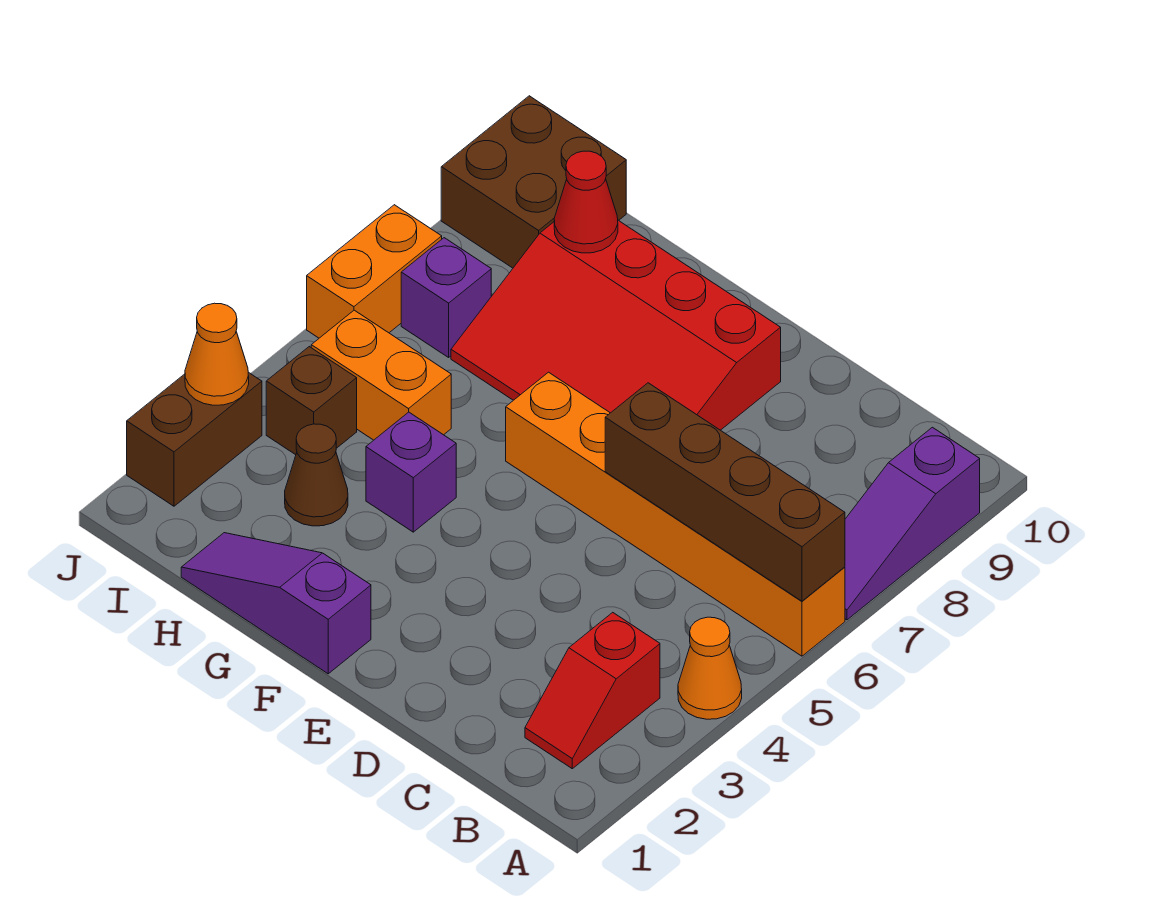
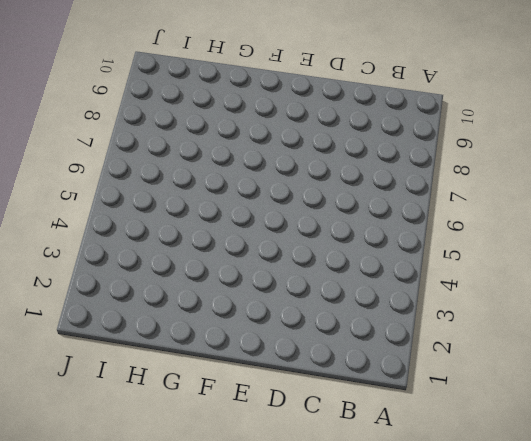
none -> orange cone A4 level 1
none -> orange brick A6:F6 level 1
none -> purple slope A7:A9 level 1 top 9

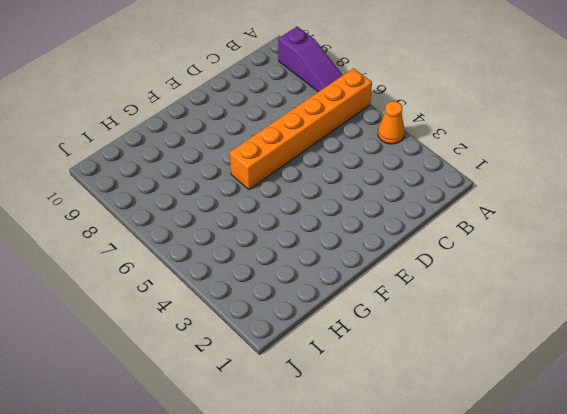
none -> red slope B2:B3 level 1 top 3
none -> red slope E7:H9 level 1 top 9
none -> purple slope F1:H1 level 1 top F

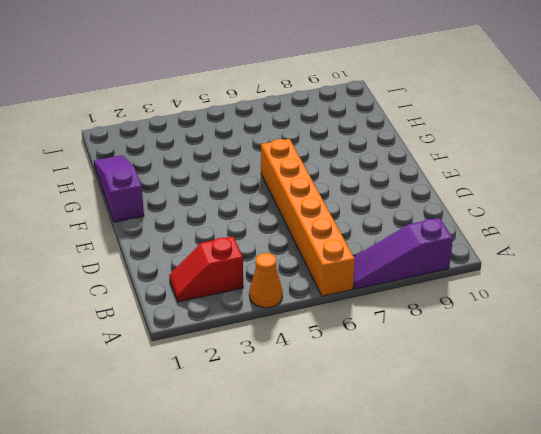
none -> red slope E7:H9 level 1 top 9
none -> purple brick G4 level 1
none -> brown cone H3 level 1

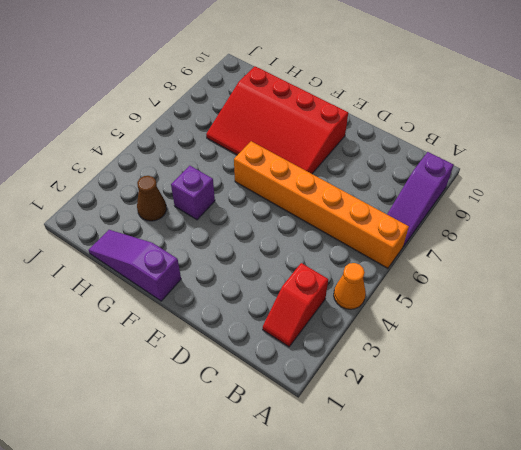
none -> orange brick H5:I5 level 1
none -> brown brick I4 level 1
none -> purple brick I7 level 1

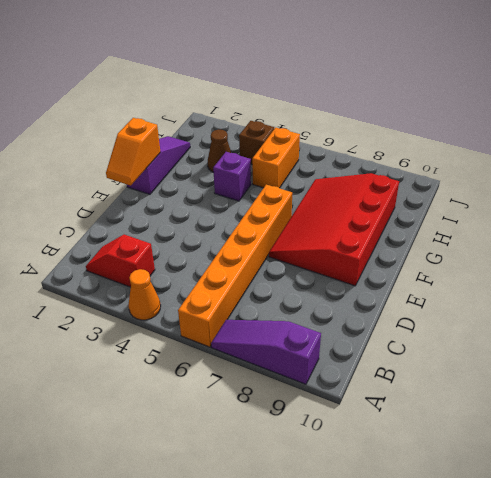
orange slope E1:F1 level 2 top F -> none
none -> purple brick I7 level 1
none -> brown brick I9:J10 level 1
none -> brown brick J2:J3 level 1

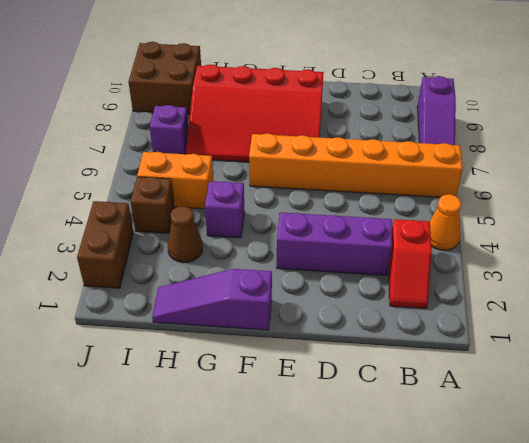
purple brick C3:E3 level 1 -> none
none -> orange brick J6:J7 level 1
none -> brown brick A6:D6 level 2
none -> red cone H9 level 2

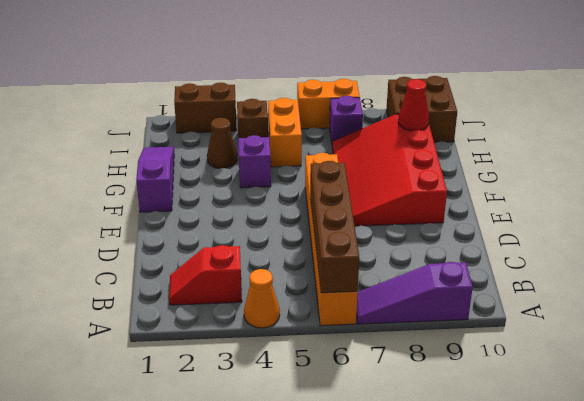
none -> orange cone J3 level 2

